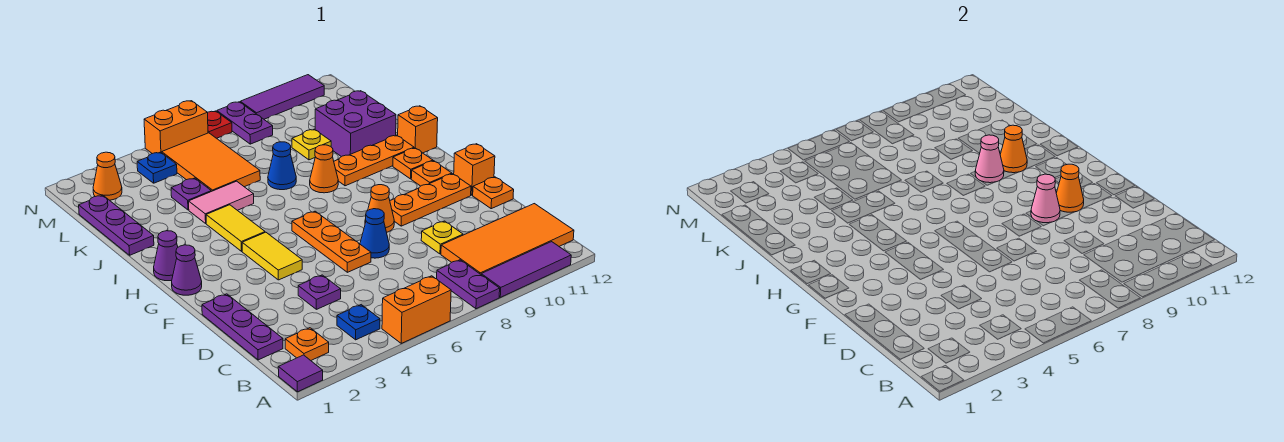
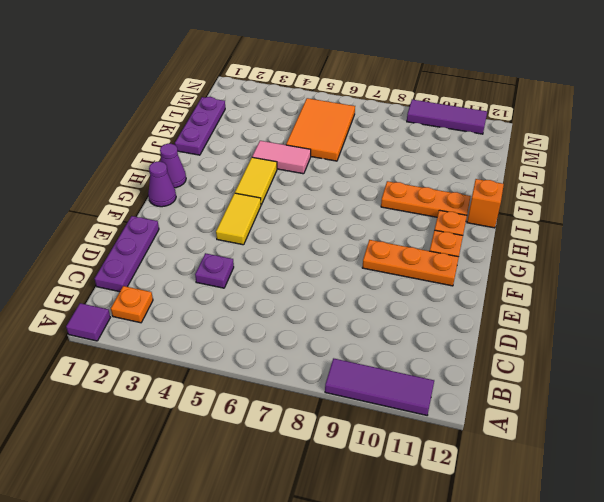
none -> orange brick A5:A6 level 1
none -> purple plate A8:B8 level 1
none -> blue plate B4 level 1
none -> orange tile B9:C12 level 1

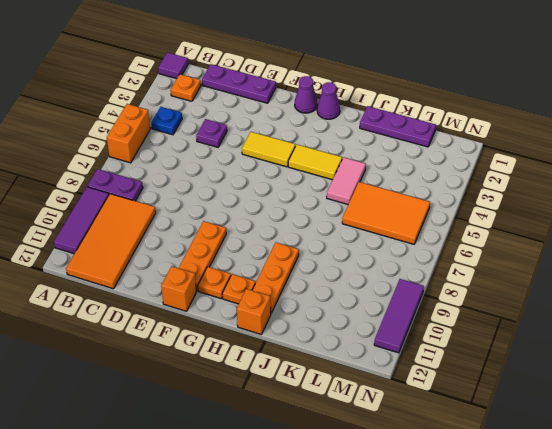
none -> yellow plate D9 level 1
none -> orange plate E6:G6 level 1
none -> blue cone E7 level 1
none -> orange plate E12 level 1

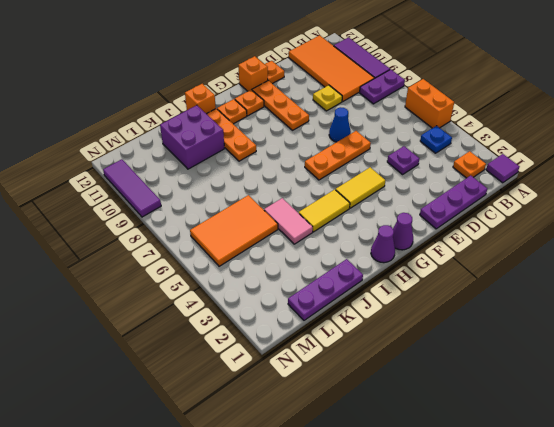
none -> orange cone F8 level 1
none -> orange cone I8 level 1
none -> blue cone J7 level 1
none -> purple plate K4 level 1

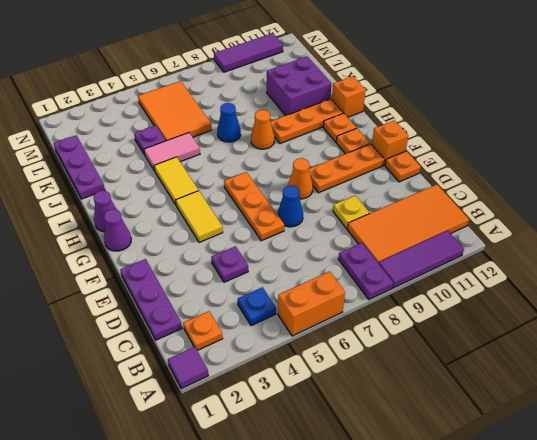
none -> yellow plate K9 level 1
none -> orange cone M2 level 1
none -> blue plate M4 level 1
none -> purple plate M8:N8 level 1

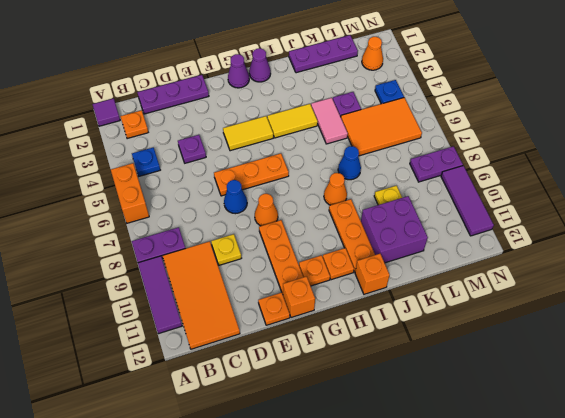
none -> orange brick N5:N6 level 1
none -> red plate N7 level 1
none -> pink cone F9 level 2
none -> orange cone F10 level 2

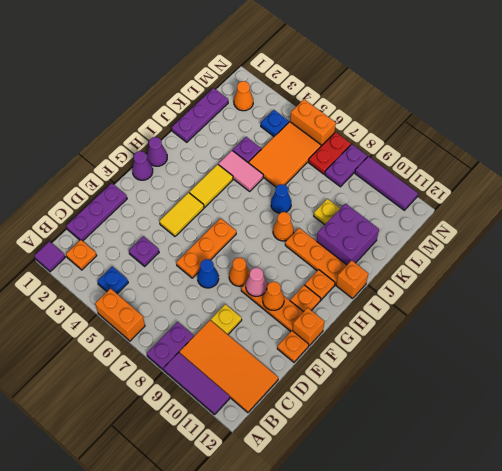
red plate M7:N7 level 1 -> red plate N7 level 1
none -> pink cone I9 level 2
none -> orange cone I10 level 2

